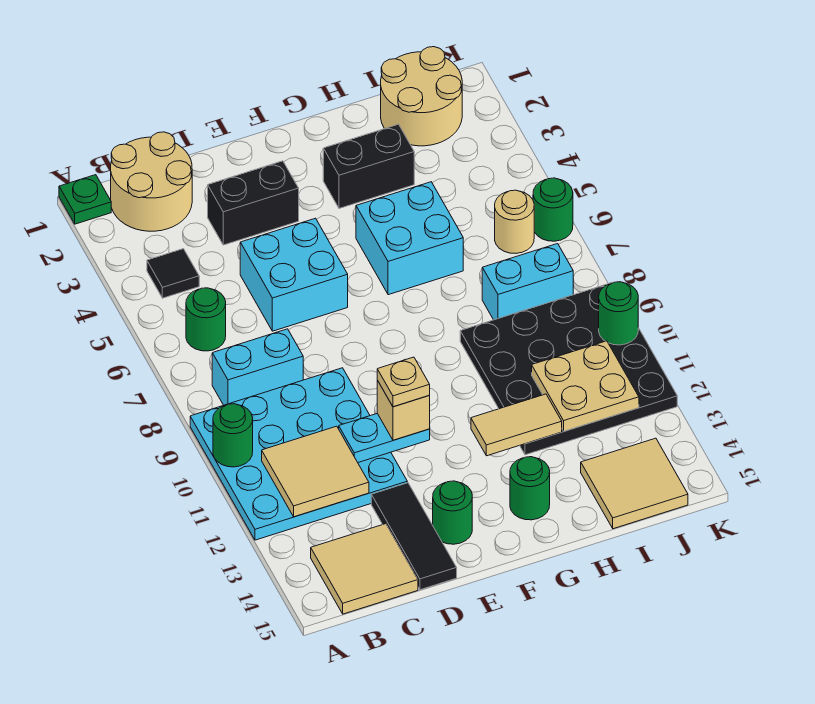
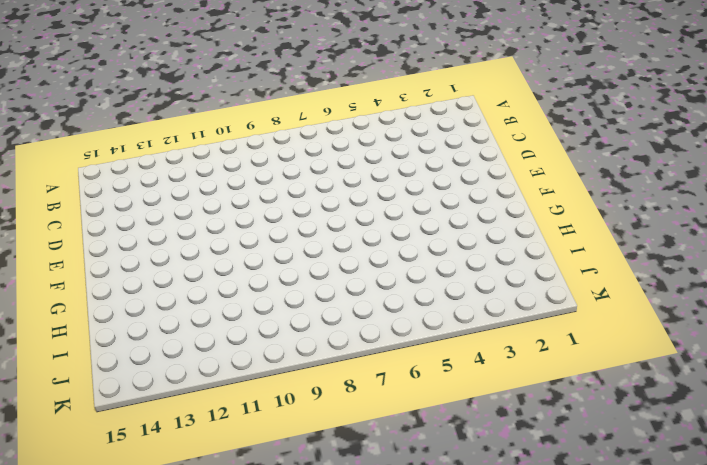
none -> green plate A1 level 1
none -> cyan plate A9:D12 level 1
none -> tan round brick B1:C2 level 1

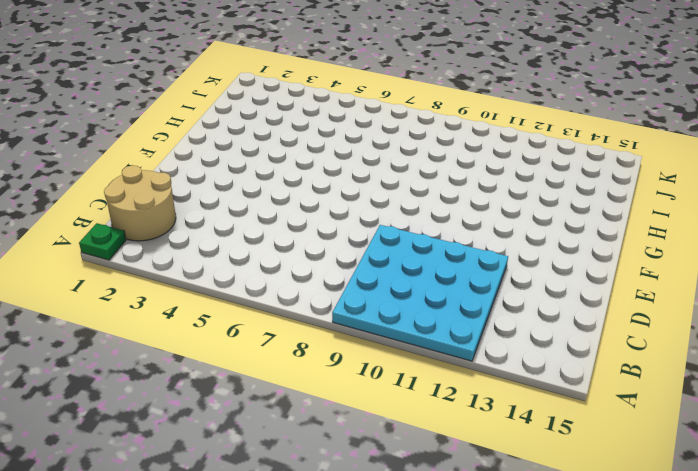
none -> black tile B4 level 1
none -> green round brick B6 level 1
none -> cyan brick B8:C8 level 1

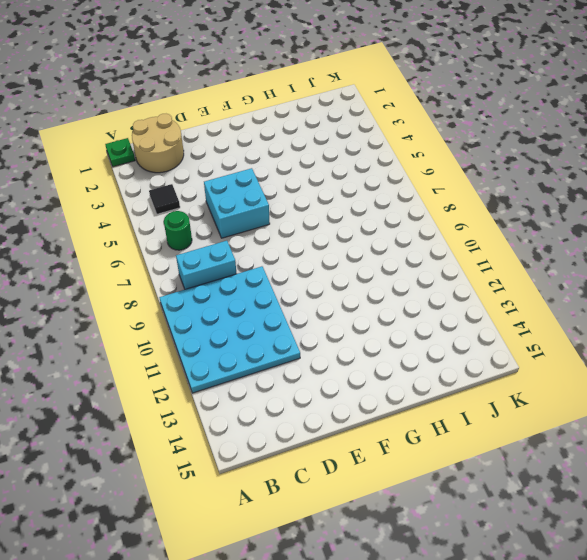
none -> tan tile B14:C15 level 1
none -> black brick D3:E3 level 1
none -> black tile D13:D15 level 1

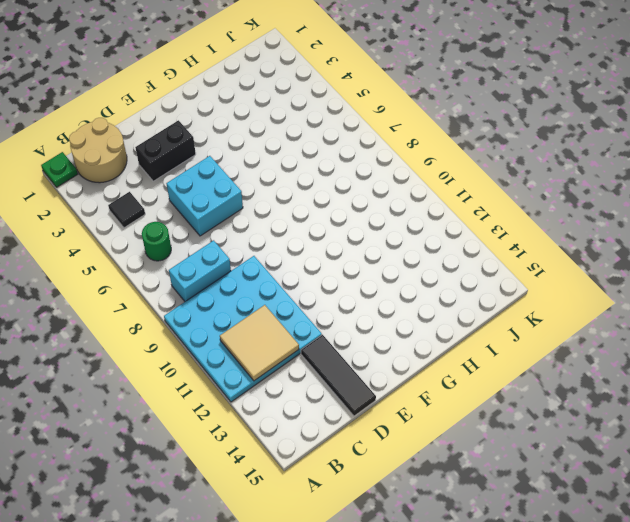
none -> tan tile B14:C15 level 1
none -> green round brick E14 level 1
none -> black brick G3:H3 level 1

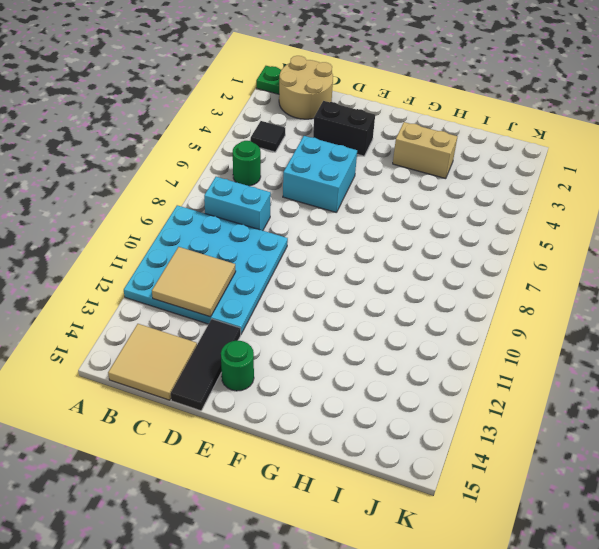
tan brick G3:H3 level 1 -> black brick G3:H3 level 1
none -> cyan brick G5:H6 level 1
none -> green round brick G14 level 1
none -> black plate H9:K12 level 1

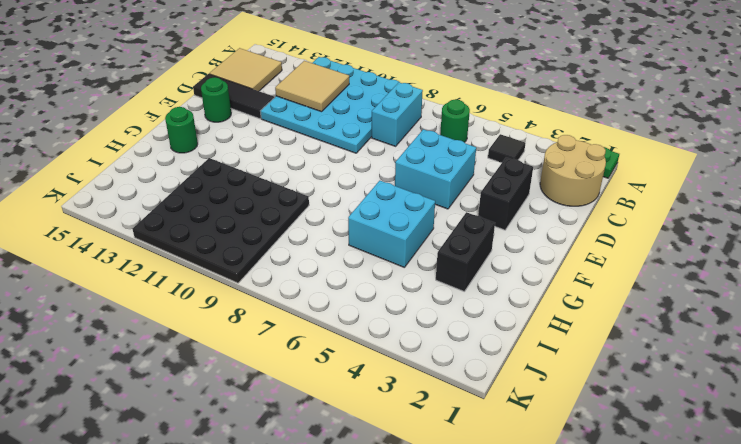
none -> tan round brick I1:J2 level 1
none -> cyan brick I8:J8 level 1
none -> tan tile I14:J15 level 1

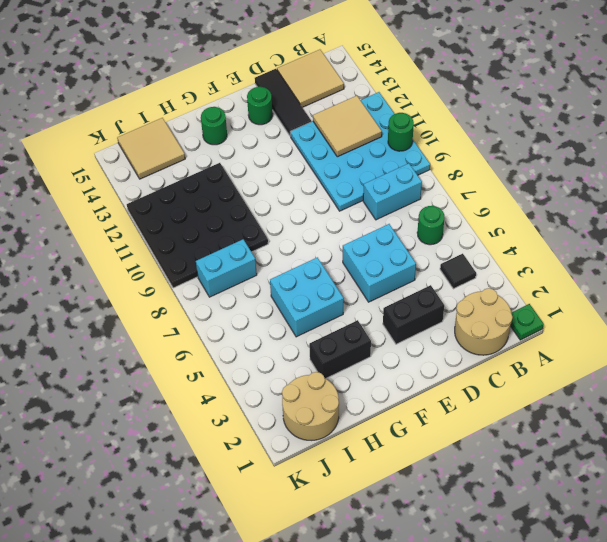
none -> tan round brick J6 level 1
none -> green round brick K6 level 1
none -> cyan plate D11:E11 level 2

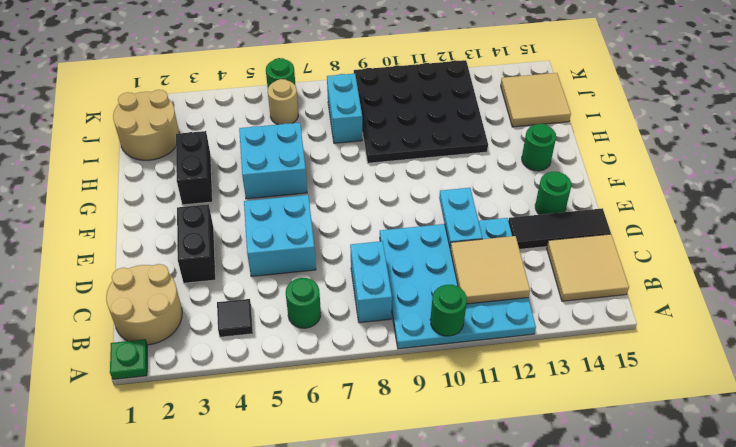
none -> tan tile G12:H12 level 2
none -> tan plate I11:J12 level 2
none -> green round brick K10 level 2

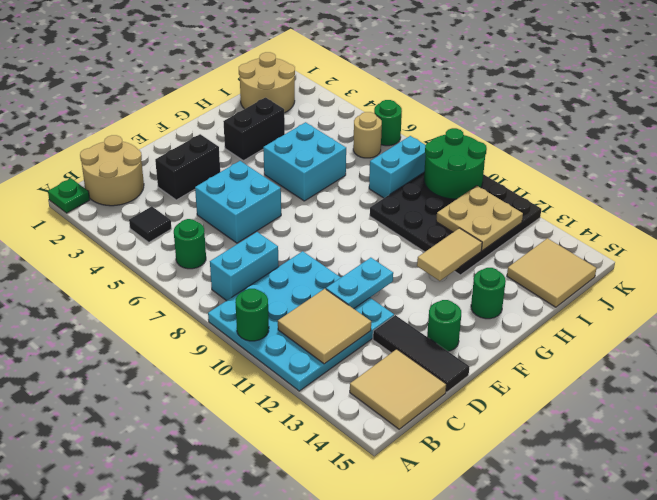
green round brick J9:K10 level 2 -> green round brick K10 level 2
none -> tan brick E11 level 3
none -> tan plate E11 level 4

